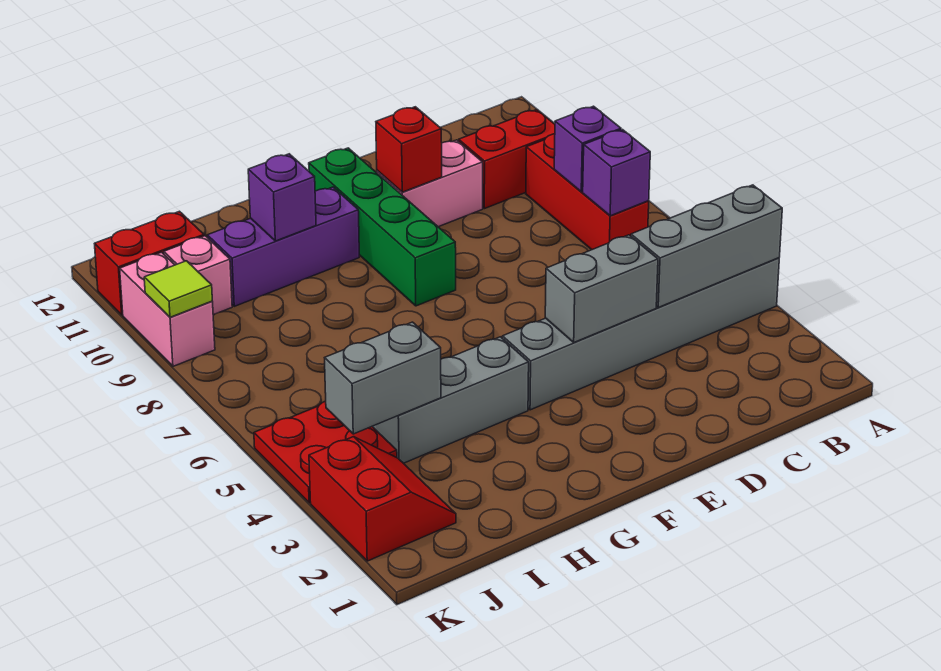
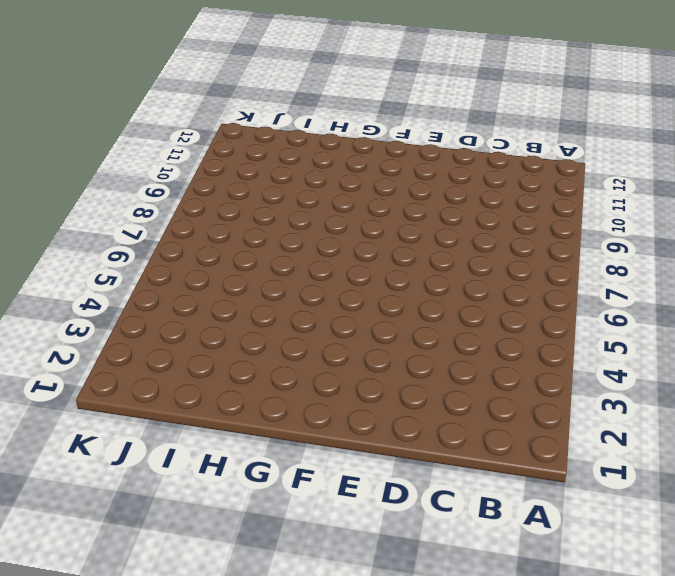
none -> grey brick A4:F4 level 1
none -> red brick B7:B9 level 1
none -> red brick B10:C10 level 1

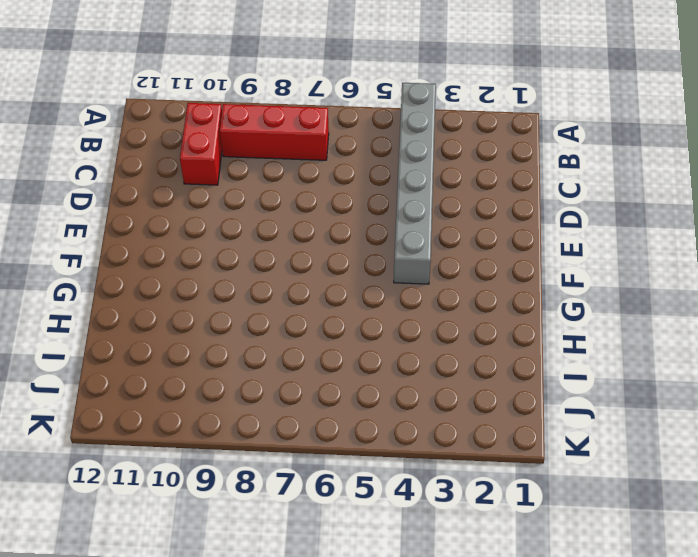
none -> pink brick D10:E10 level 1
none -> green brick F8:F11 level 1
none -> grey brick G4:I4 level 1

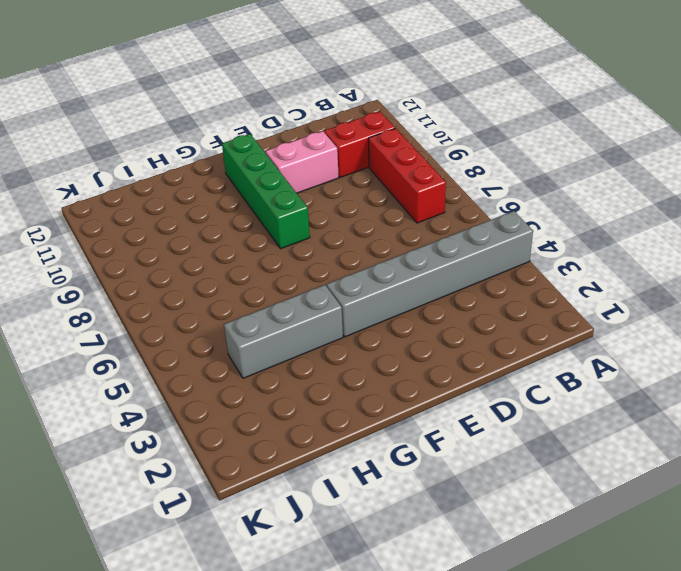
none -> purple brick G10:I10 level 1
none -> red slope J2:K3 level 1 top K
none -> red plate J4:K5 level 1

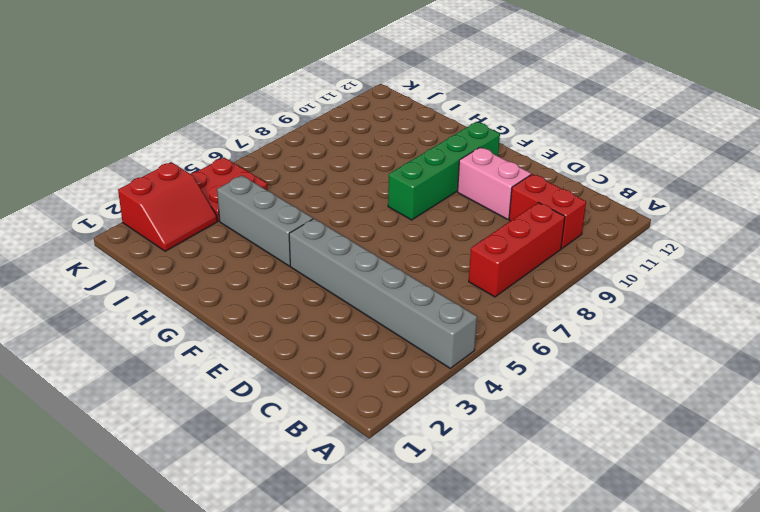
none -> purple brick G10:I10 level 1
none -> pink brick J10 level 1
none -> red brick J11:K11 level 1

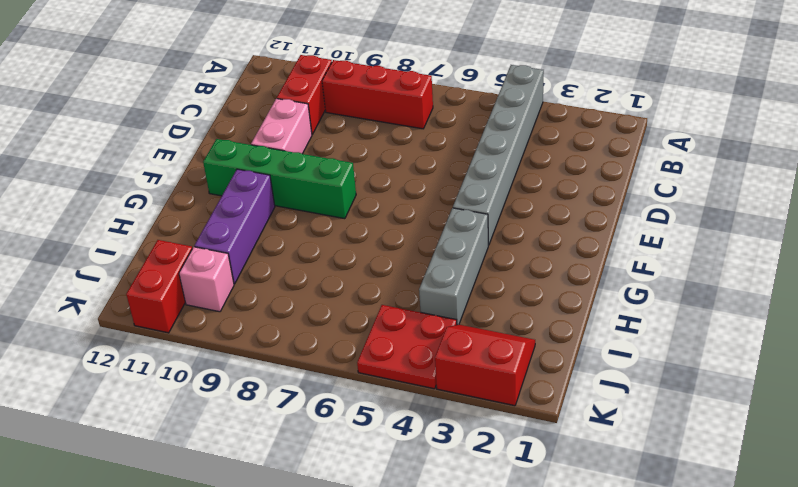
none -> pink brick K9:K10 level 1
none -> grey brick A4:C4 level 2
none -> purple brick B7 level 2

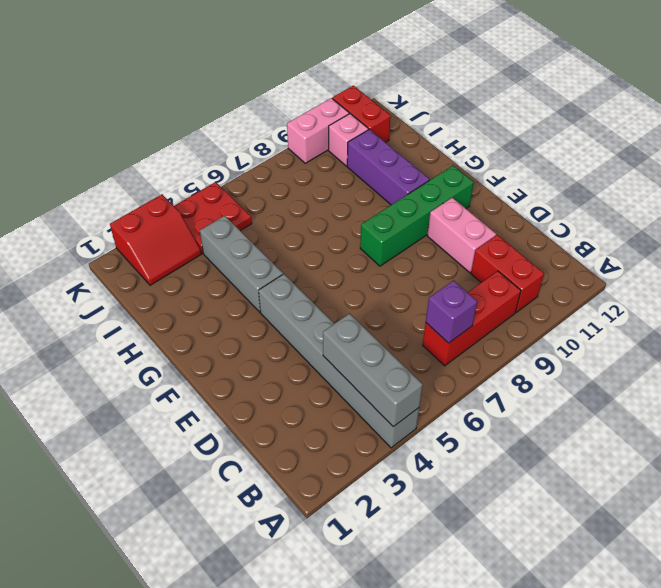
none -> purple brick B8 level 2
none -> grey brick D4:E4 level 2
none -> red brick E10 level 2

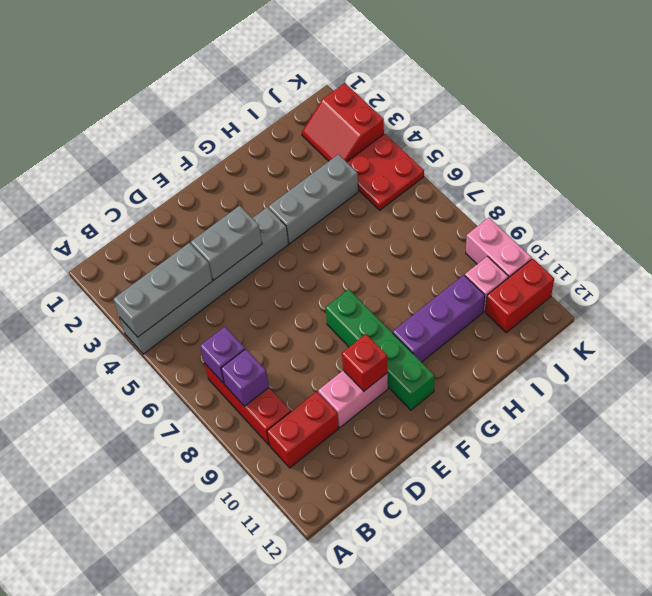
none -> purple brick H10 level 2
none -> grey brick I4:J4 level 2
none -> lime tile K9 level 2

